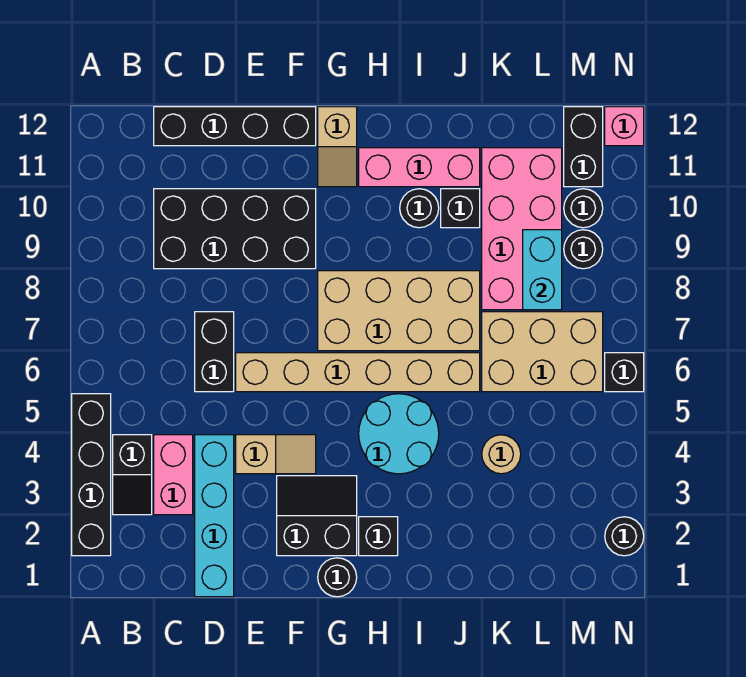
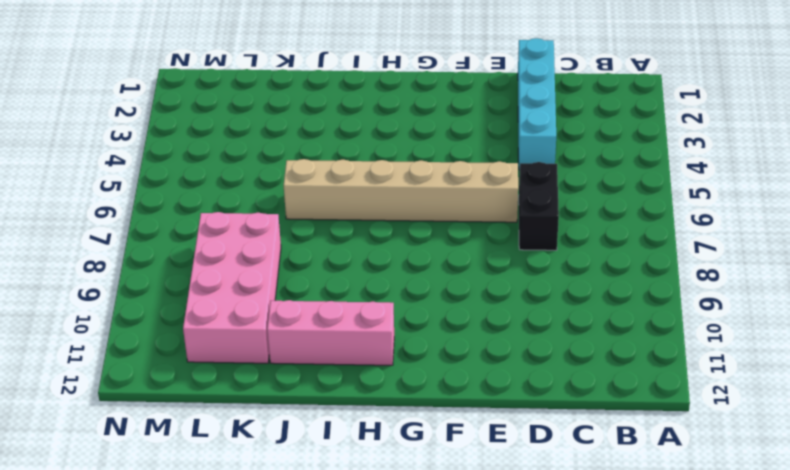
none -> black brick A2:A5 level 1
none -> black slope B3:B4 level 1 top 4
none -> pink brick C3:C4 level 1

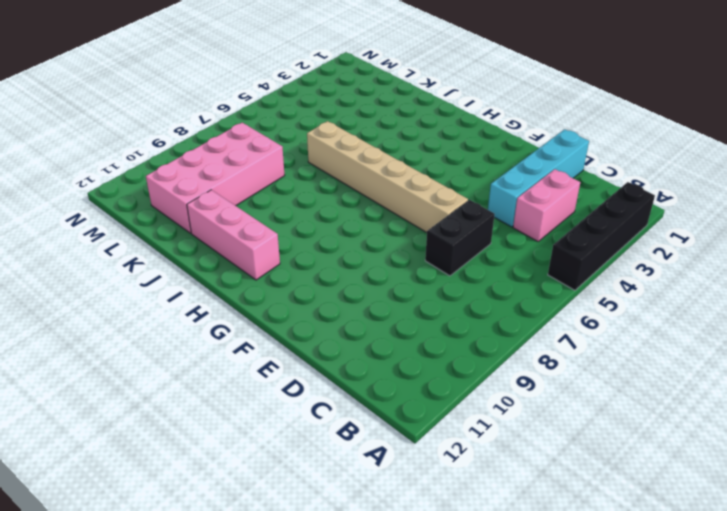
none -> black slope B3:B4 level 1 top 4
none -> black brick C9:F10 level 1
none -> black brick C12:F12 level 1

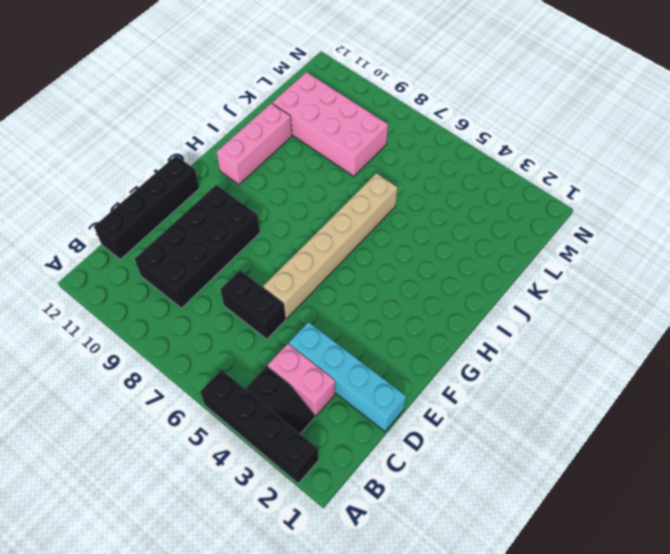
none -> tan slope E4:F4 level 1 top E
none -> black slope F2:G3 level 1 top 2
none -> black round brick G1 level 1

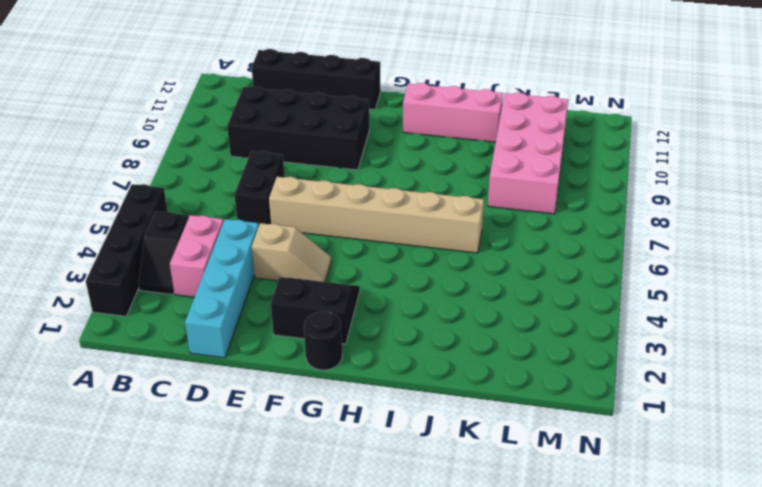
none -> tan brick G7:J8 level 1
none -> tan slope G11:G12 level 1 top 12
none -> black brick H2 level 1

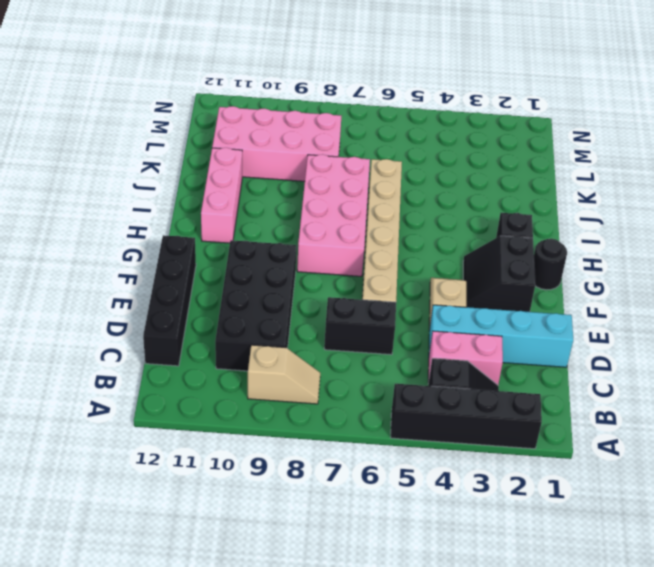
tan slope B8:B9 level 1 top 9 -> tan slope G11:G12 level 1 top 12
pink brick G7:J8 level 1 -> tan brick G7:J8 level 1
none -> cyan round brick H4:I5 level 1
none -> black round brick I10 level 1
none -> black brick J10 level 1

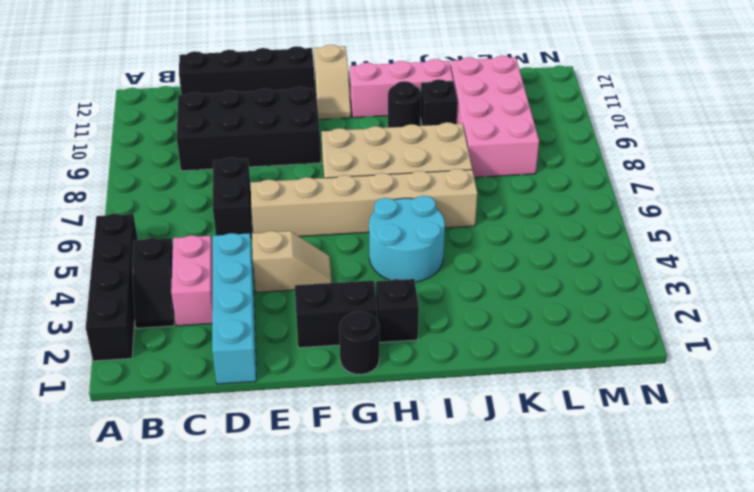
none -> tan round brick K4 level 1
none -> tan brick K6:M7 level 1
none -> black round brick M9 level 1

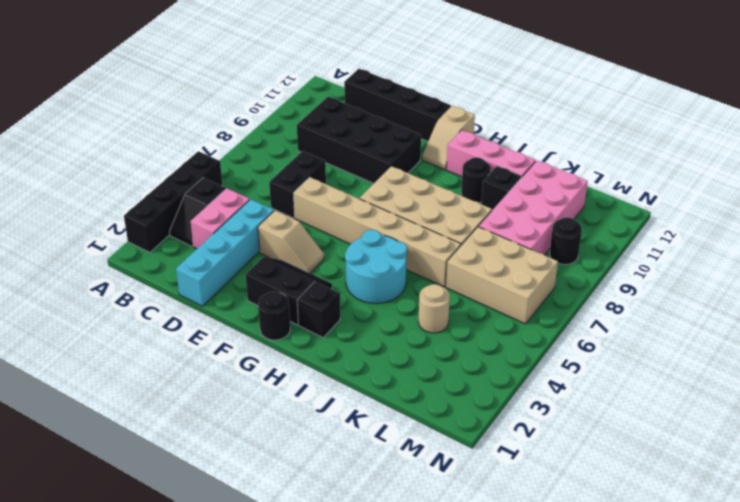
none -> black round brick M10 level 1
none -> black brick M11:M12 level 1
none -> black round brick N2 level 1

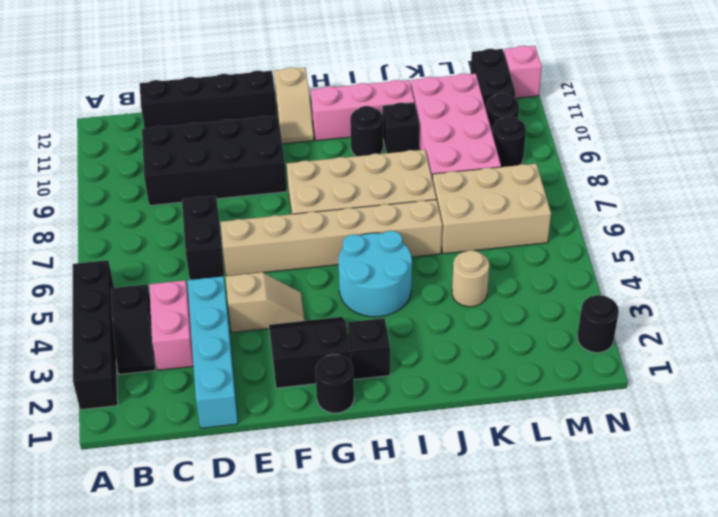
none -> black brick N6 level 1
none -> cyan brick L8:L9 level 2

